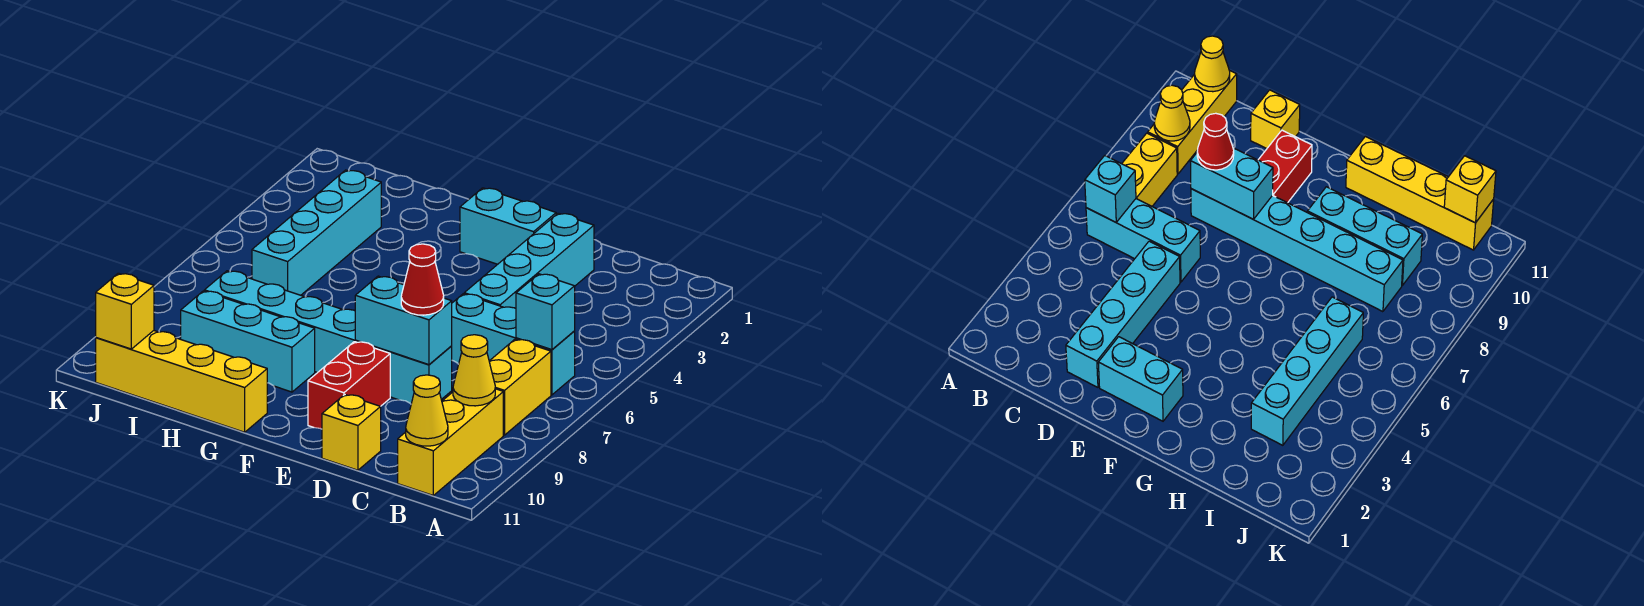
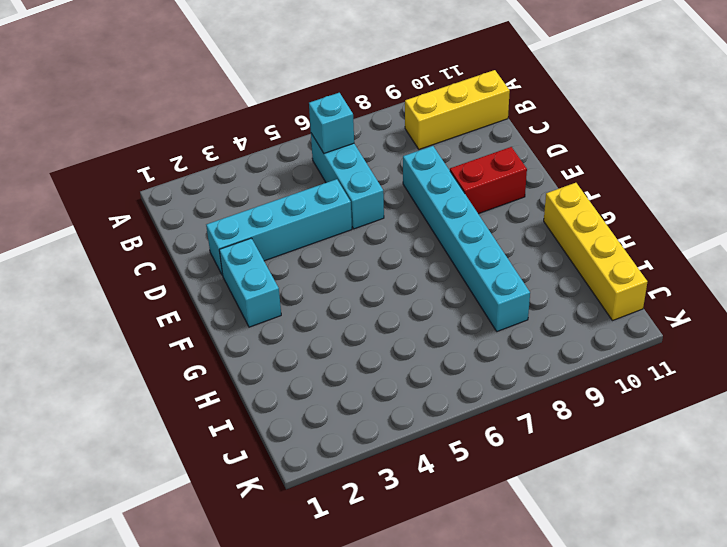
none -> yellow brick B7:B8 level 1
none -> yellow brick D11 level 1
none -> cyan brick G9:I9 level 1

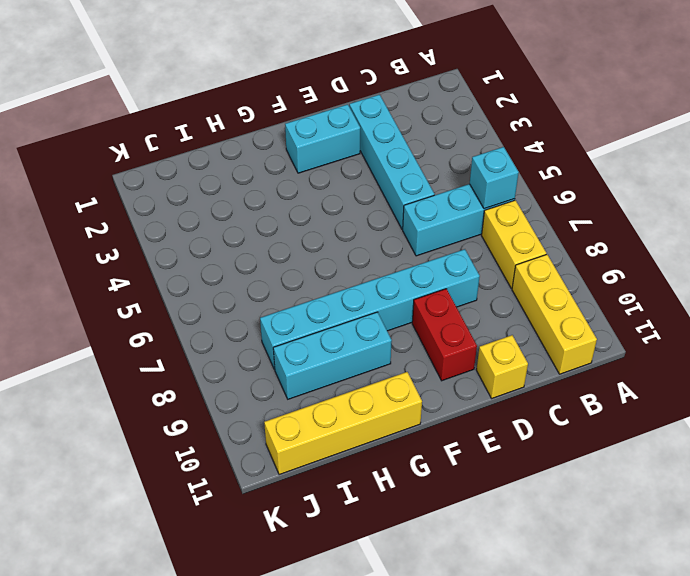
none -> cyan brick I3:I6 level 1
none -> yellow cone B9 level 2
none -> yellow cone B11 level 2

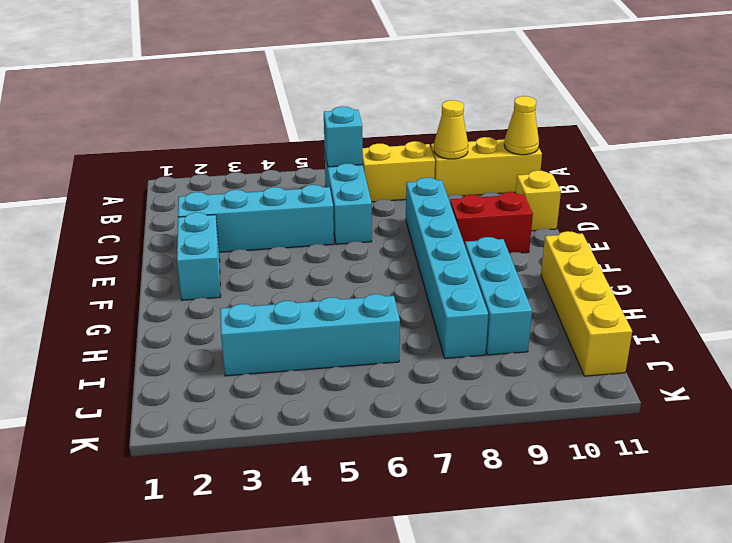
none -> cyan brick D8:E8 level 2
none -> yellow brick J11 level 2
none -> red cone D8 level 3

